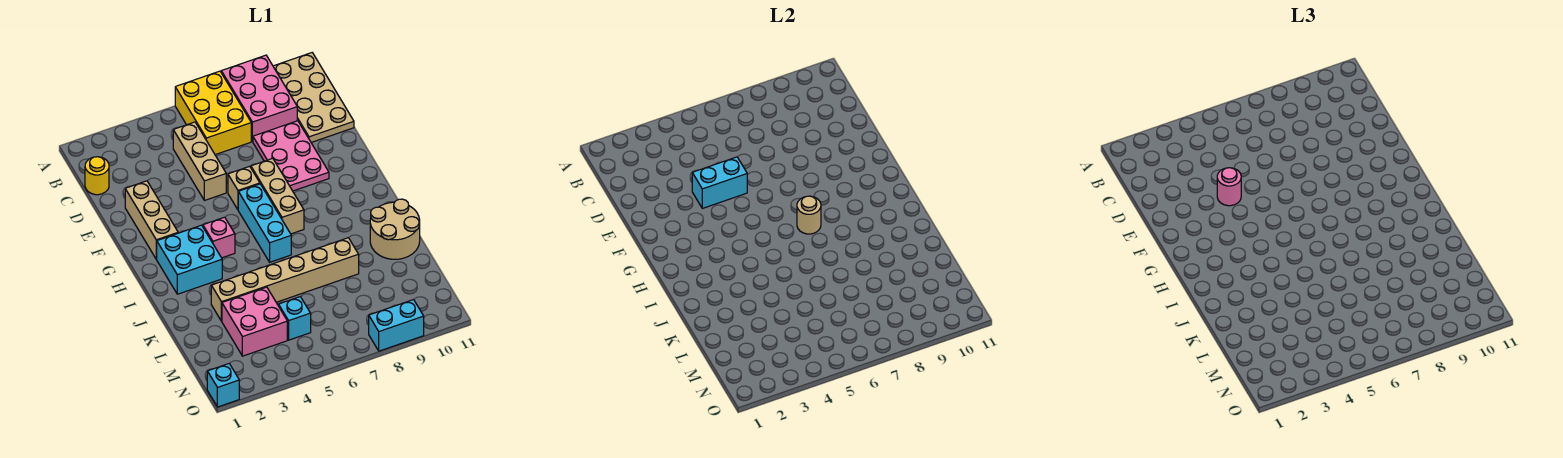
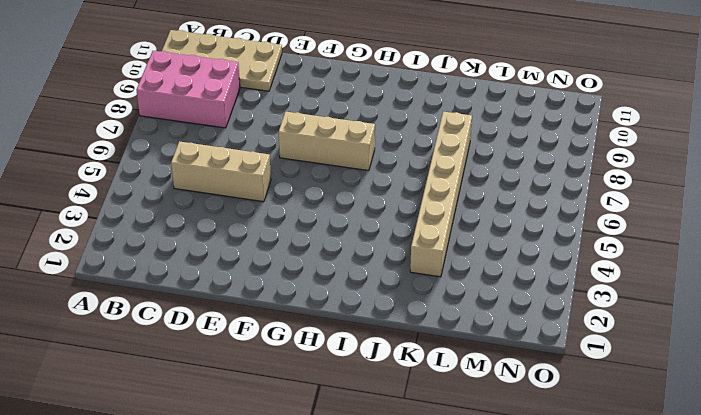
none -> yellow brick A6:C7 level 1
none -> yellow round brick C1 level 1
none -> pink plate D8:F9 level 1

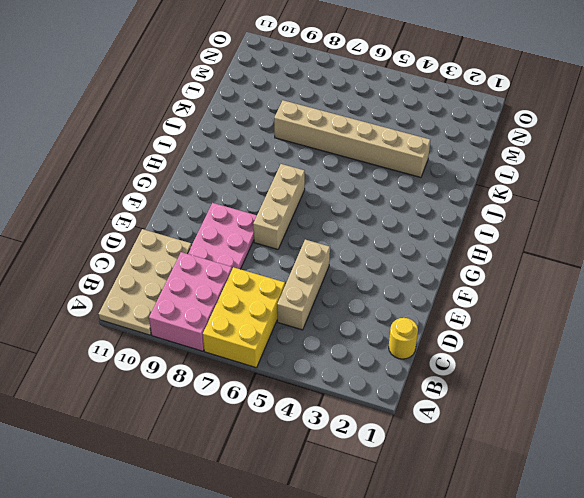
none -> tan brick E2:G2 level 1
none -> tan brick F6 level 1
none -> cyan brick G6:I6 level 1

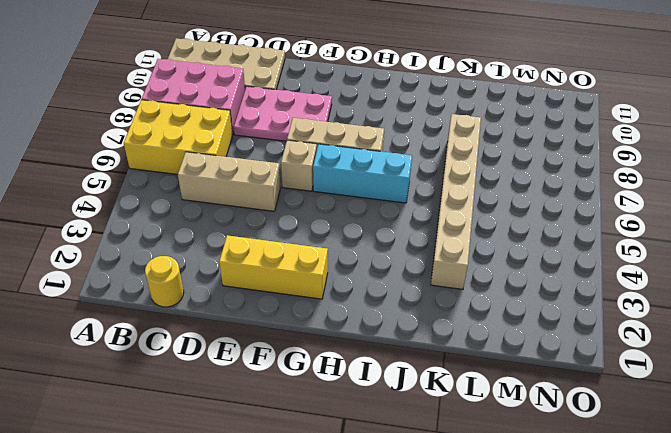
yellow brick E2:G2 level 1 -> tan brick E2:G2 level 1
none -> cyan brick H2:I3 level 1
none -> pink brick H4 level 1
none -> tan round brick J10:K11 level 1

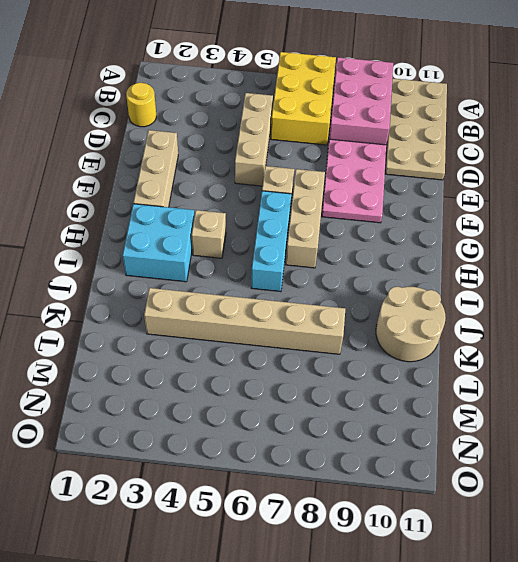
tan brick H4 level 1 -> pink brick H4 level 1
none -> pink brick L3:M4 level 1
none -> cyan brick M5 level 1
none -> cyan brick O1 level 1

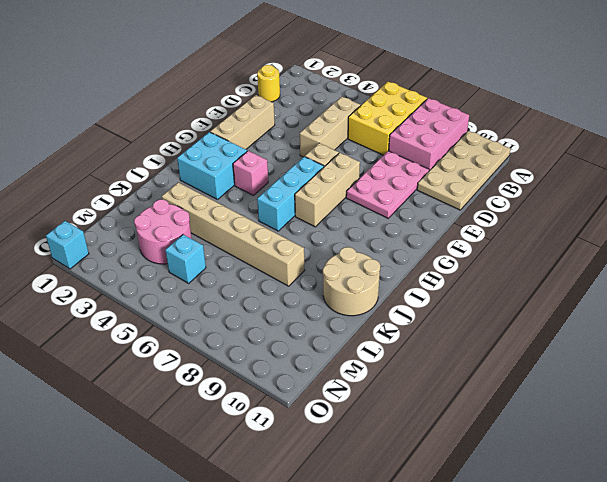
pink round brick L3:M4 level 1 -> pink brick L3:M4 level 1
none -> cyan brick O8:O9 level 1
none -> cyan brick E4:E5 level 2
none -> tan round brick H7 level 2

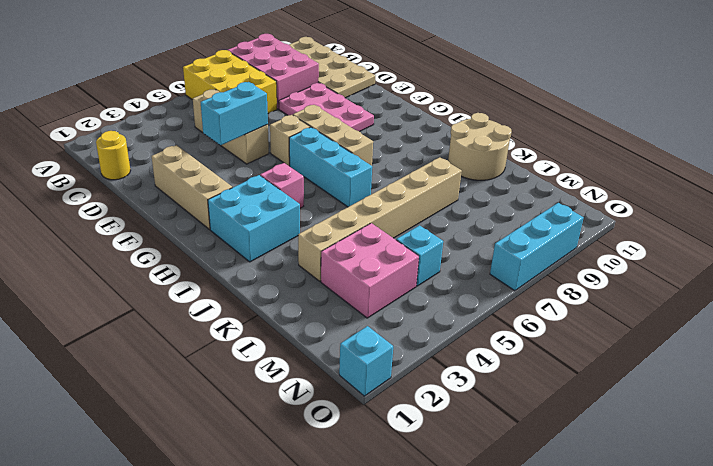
cyan brick O7:O9 level 1 -> cyan brick O8:O9 level 1
none -> tan round brick H7 level 2
none -> pink round brick E4 level 3

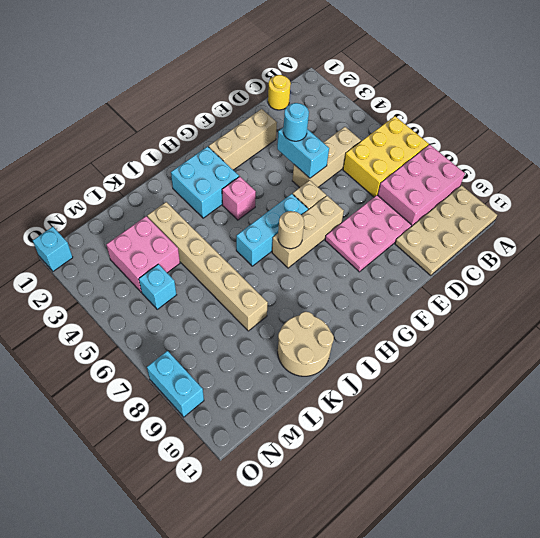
cyan round brick E4 level 3 -> pink round brick E4 level 3

